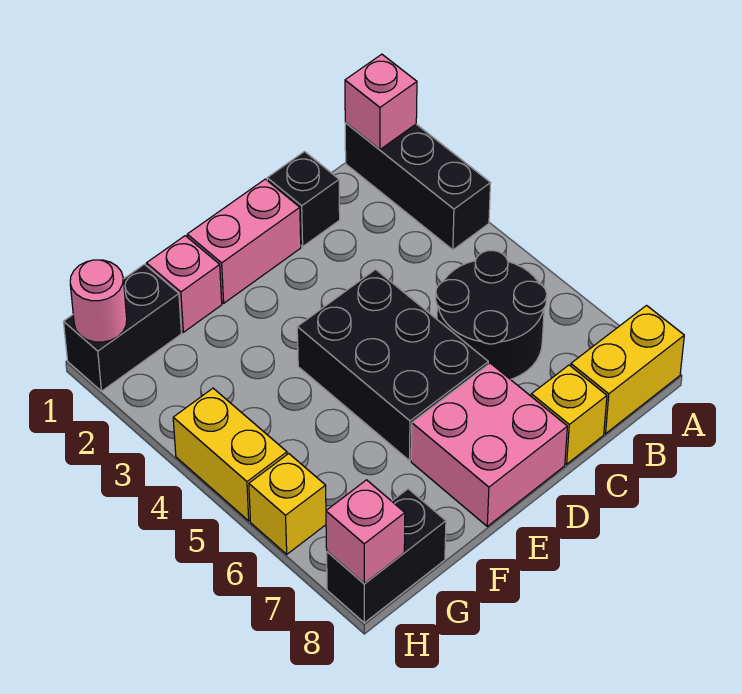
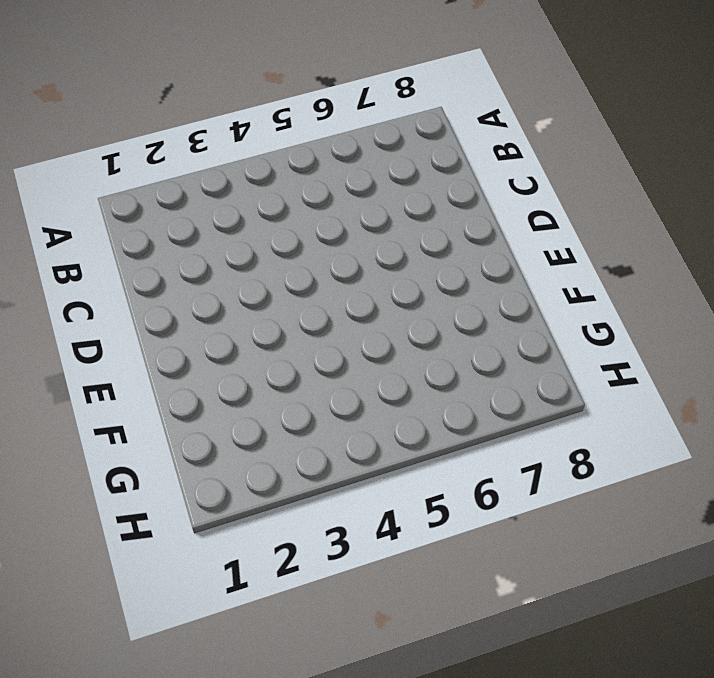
none -> black brick A1:A3 level 1
none -> yellow brick A8:B8 level 1
none -> black round brick B5:C6 level 1

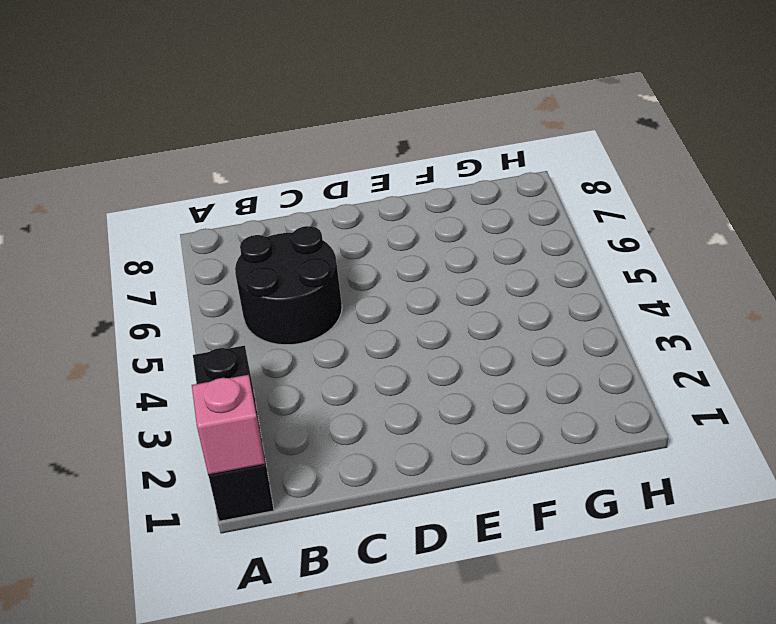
none -> yellow brick A8:B8 level 1
none -> black brick C1 level 1
none -> yellow brick C8 level 1

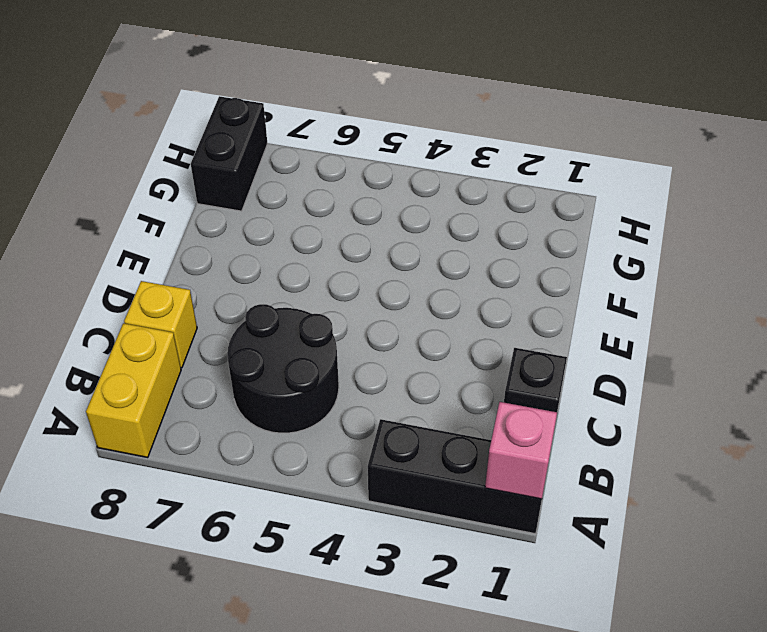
none -> pink brick D1:E1 level 1
none -> black brick D4:E6 level 1
none -> pink brick D7:E8 level 1

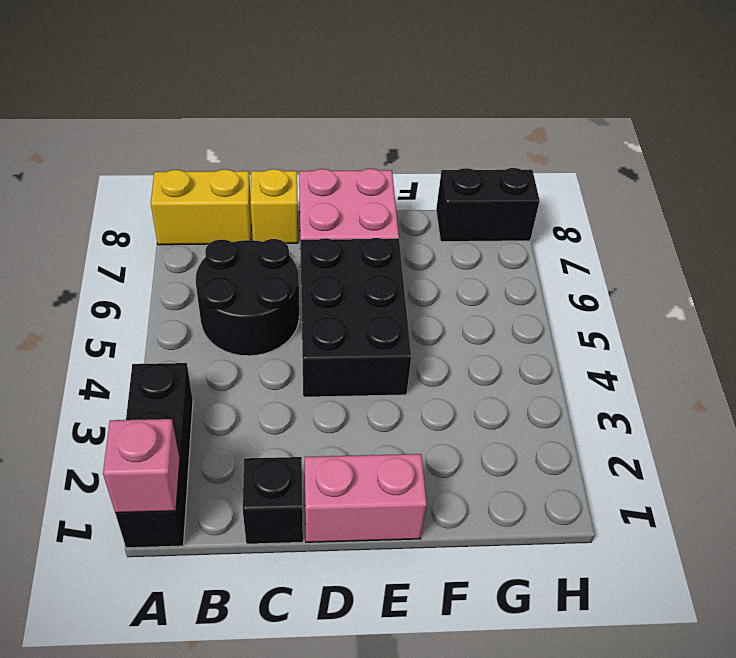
none -> pink brick F1 level 1
none -> black brick G1:H1 level 1
none -> yellow brick H4:H5 level 1

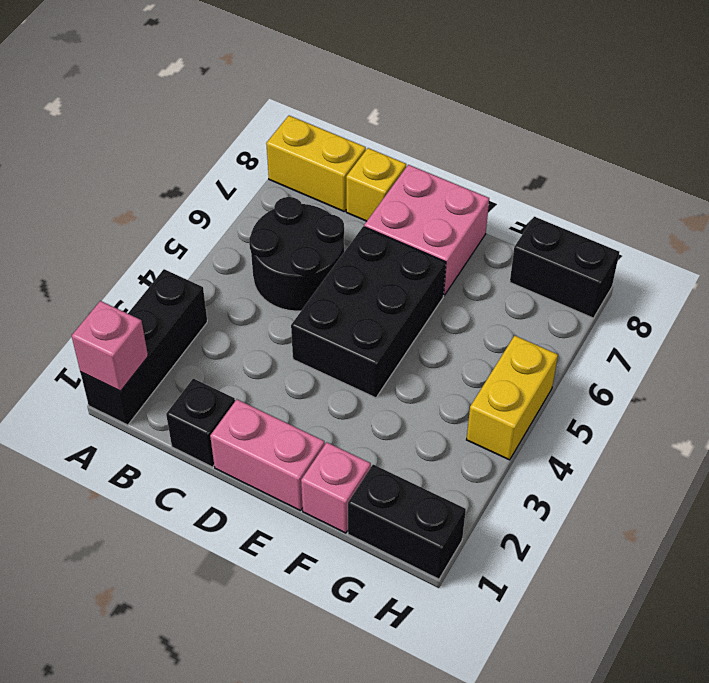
none -> yellow brick H6 level 1
none -> pink round brick H1 level 2
none -> pink brick H8 level 2

